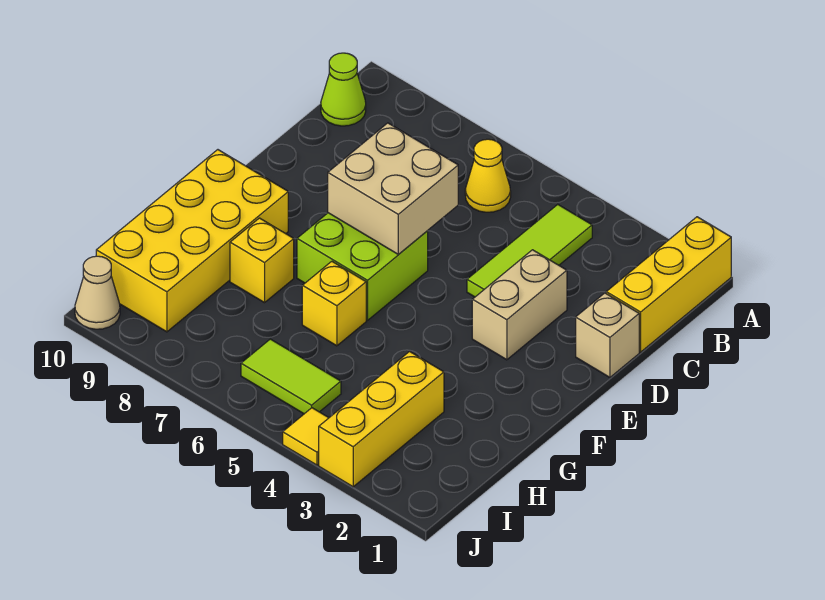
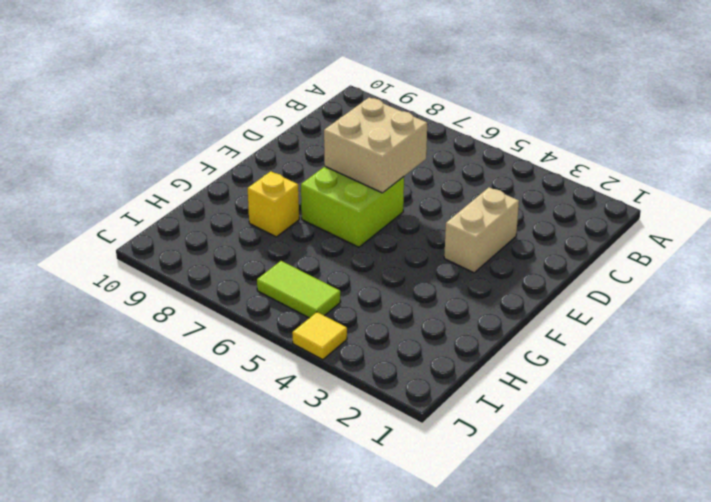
none -> yellow brick A1:C1 level 1
none -> lime tile B4:D4 level 1
none -> yellow cone B6 level 1

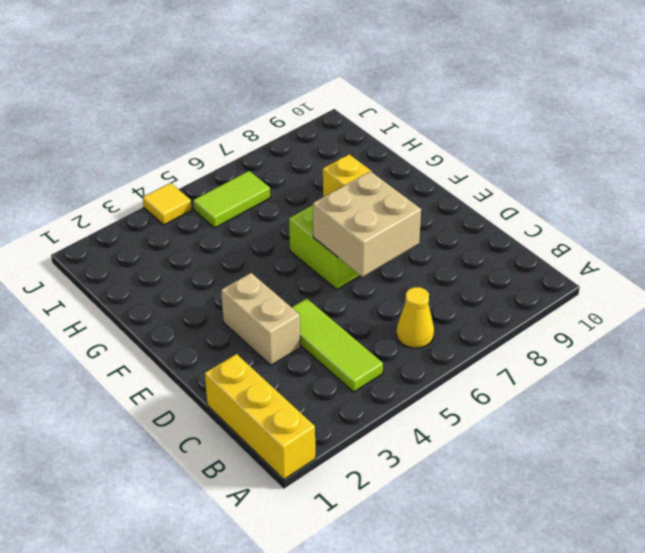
none -> lime cone B10 level 1
none -> tan brick D1 level 1
none -> yellow brick F9:I10 level 1

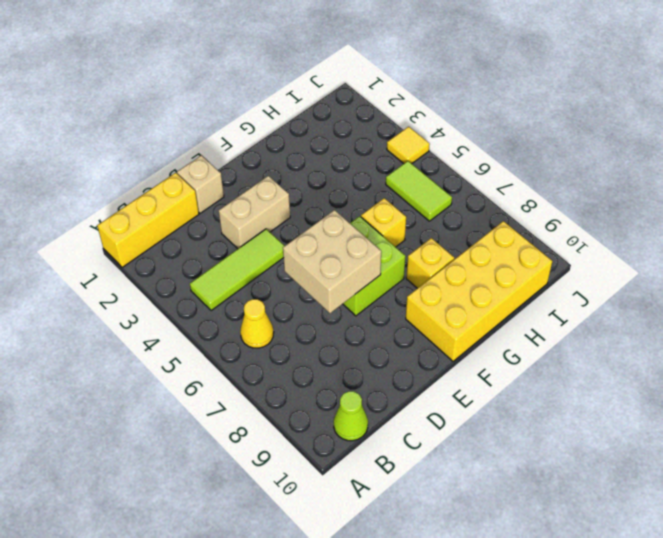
none -> yellow brick H3:J3 level 1
none -> tan cone J10 level 1

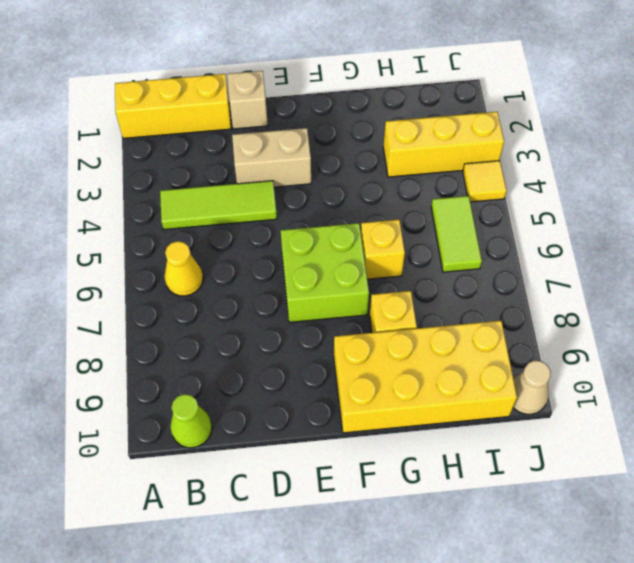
none -> tan brick D6:E7 level 2

